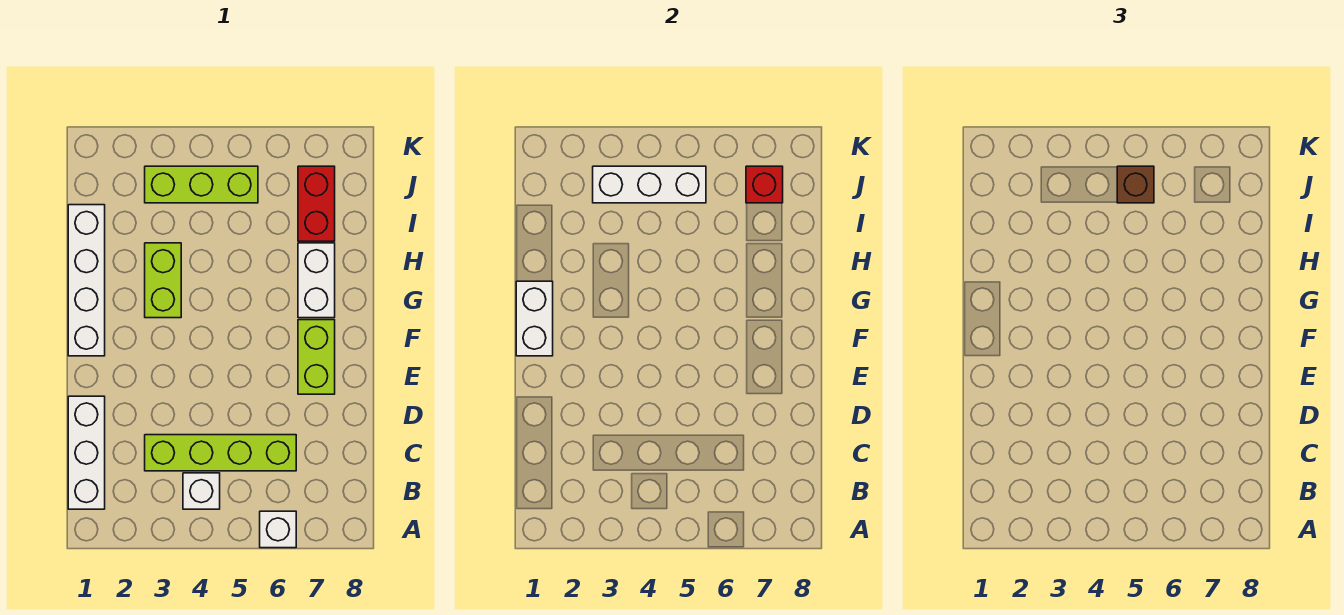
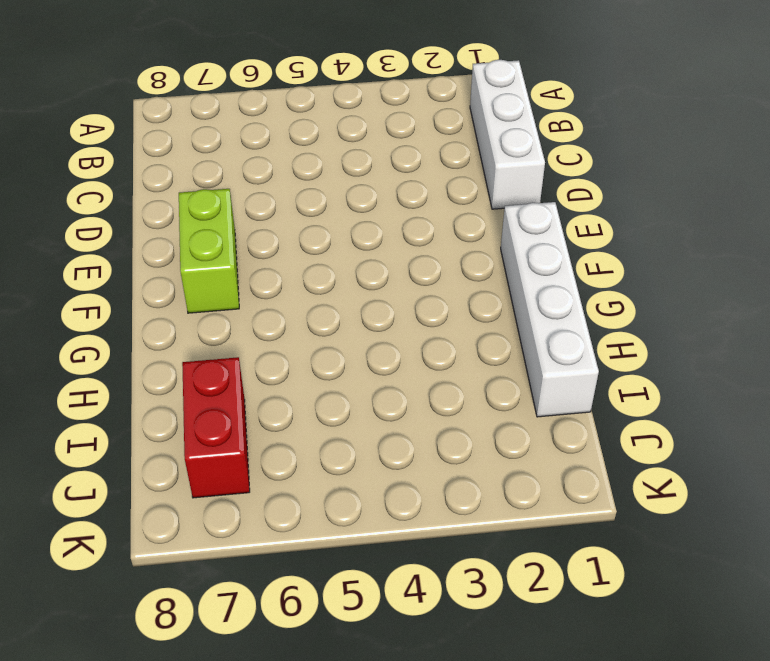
none -> white brick A6 level 1
none -> white brick B4 level 1
none -> lime brick C3:C6 level 1

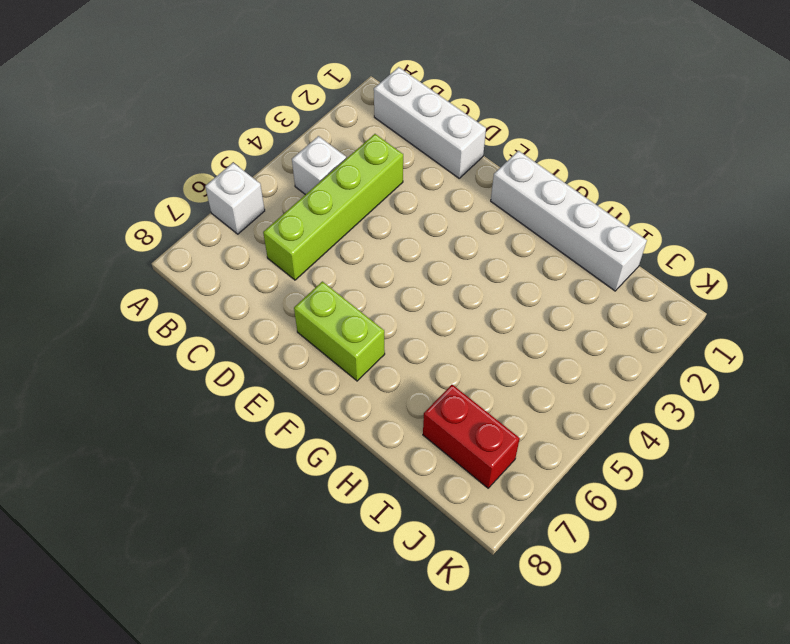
none -> lime brick G3:H3 level 1
none -> white brick G7:H7 level 1
none -> lime brick J3:J5 level 1

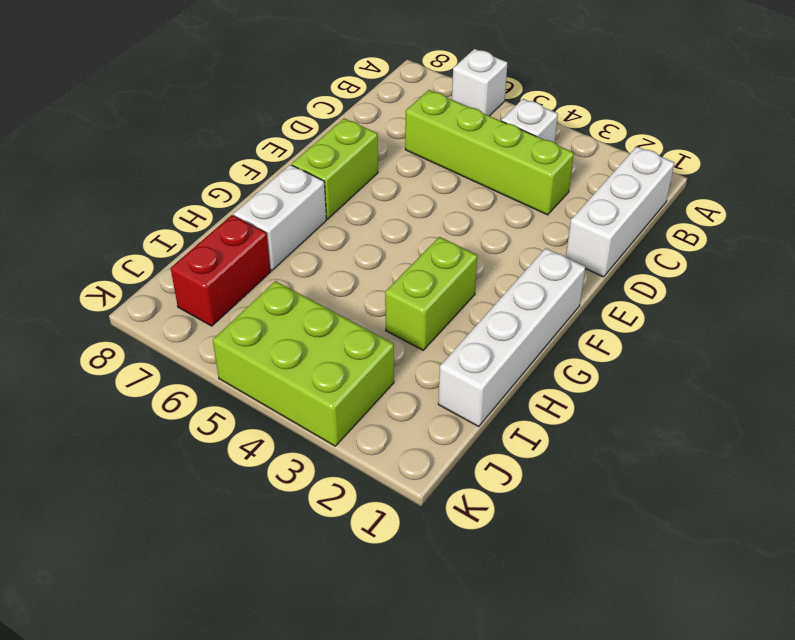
lime brick J3:K5 level 1 -> lime brick J3:J5 level 1
none -> white brick F1:G1 level 2
none -> white brick J3:J5 level 2
none -> red brick J7 level 2

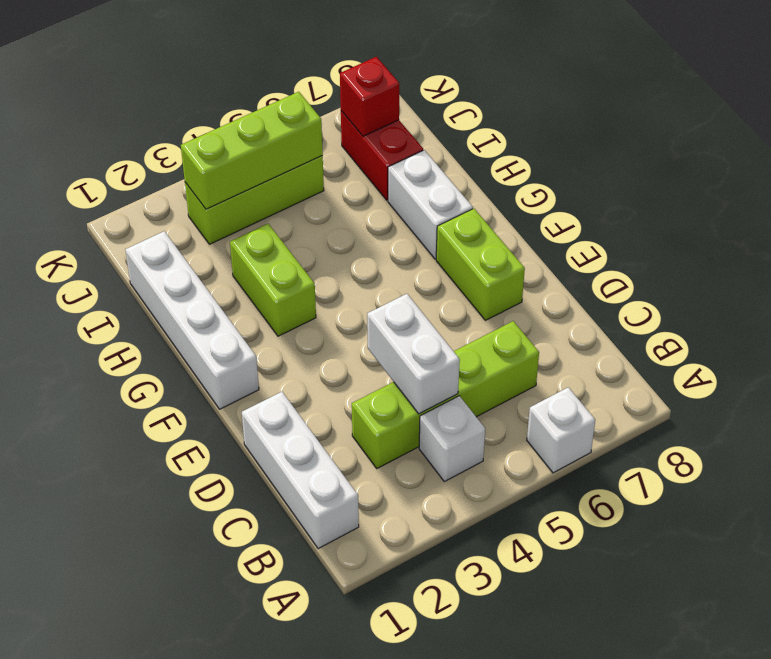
white brick C4:D4 level 2 -> white brick F1:G1 level 2
lime brick J3:J5 level 2 -> white brick J3:J5 level 2
none -> brown brick J5 level 3

